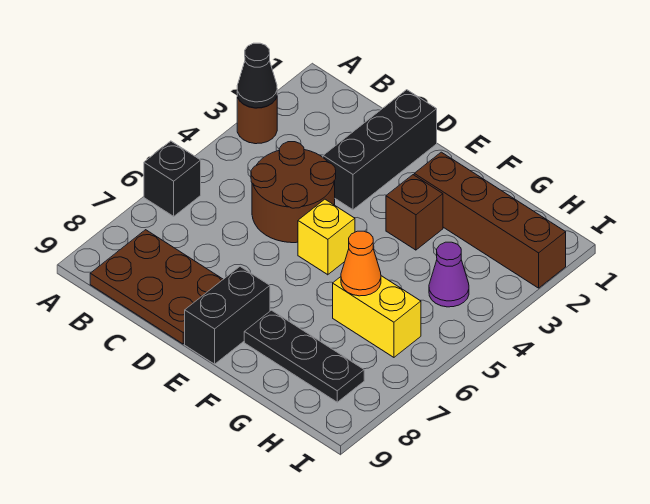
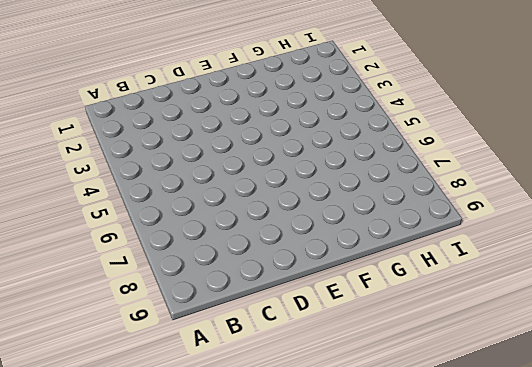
none -> brown round brick A3 level 1
none -> black brick A6 level 1
none -> brown plate B8:D9 level 1

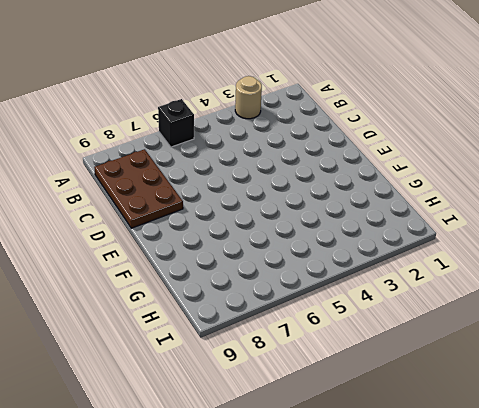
tan round brick A3 level 1 -> brown round brick A3 level 1
none -> brown round brick C4:D5 level 1
none -> black brick D1:D3 level 1
none -> yellow brick E5 level 1

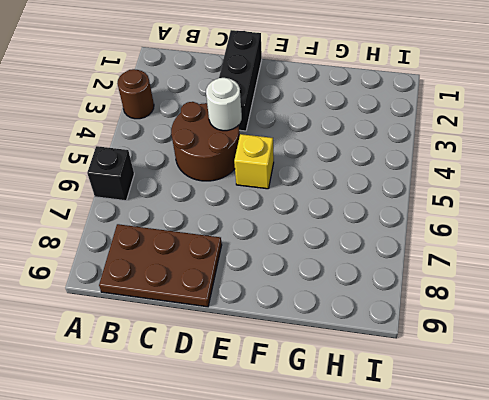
white round brick D4 level 2 -> none
none -> black brick E8:E9 level 1
none -> brown brick F2:I2 level 1
none -> brown brick F3 level 1

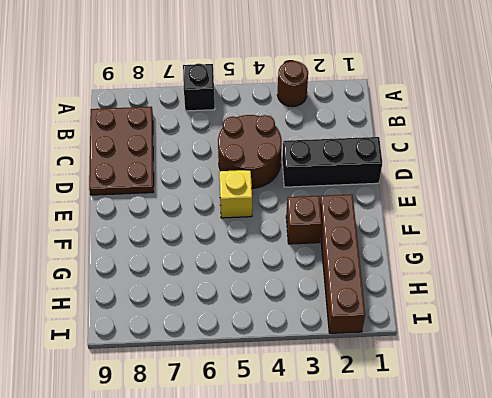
none -> black brick E8:E9 level 1
none -> black plate F8:H8 level 1
none -> yellow brick G6:H6 level 1

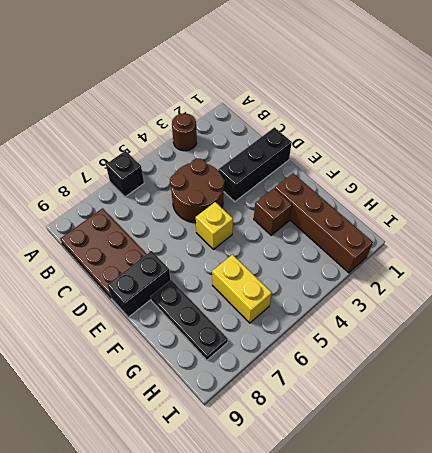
none -> purple cone H4 level 1
none -> black cone A3 level 2
none -> orange cone G6 level 2

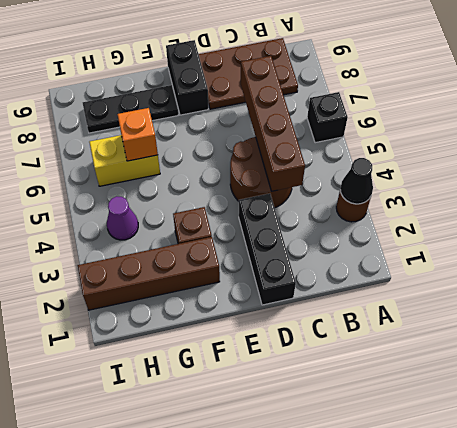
brown brick C4:C7 level 2 -> none
orange brick G6 level 2 -> orange cone G6 level 2
none -> yellow brick E5 level 1

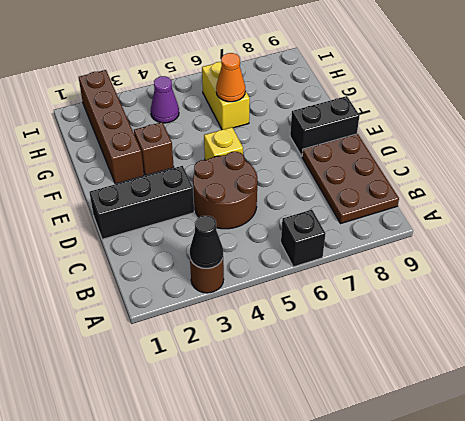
none -> black plate F8:H8 level 1

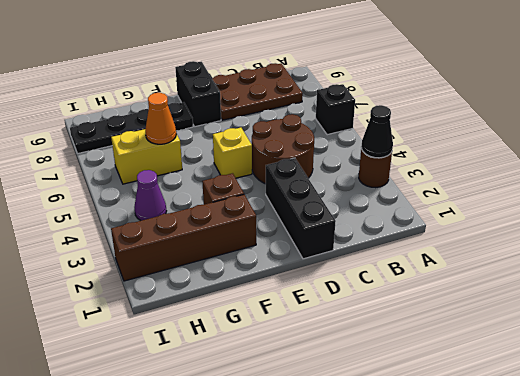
black plate F8:I8 level 1 -> black plate F8:H8 level 1

